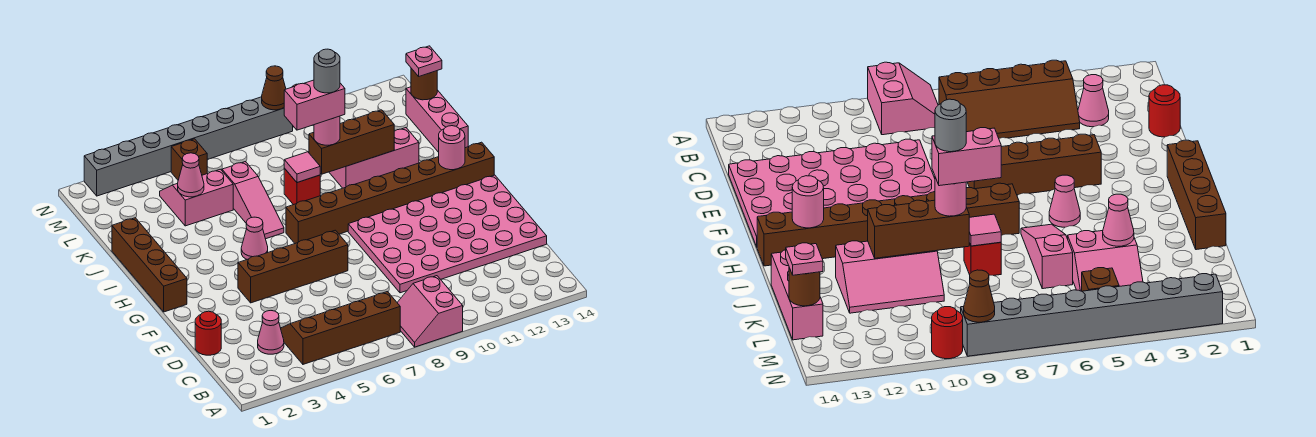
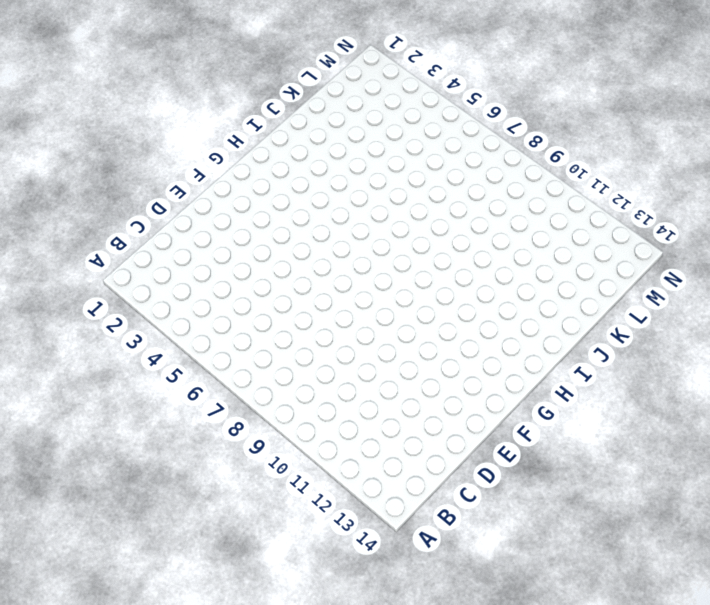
none -> pink slope A8:B9 level 1 top 9
none -> brown slope B4:C7 level 1 top B
none -> pink cone C3 level 1

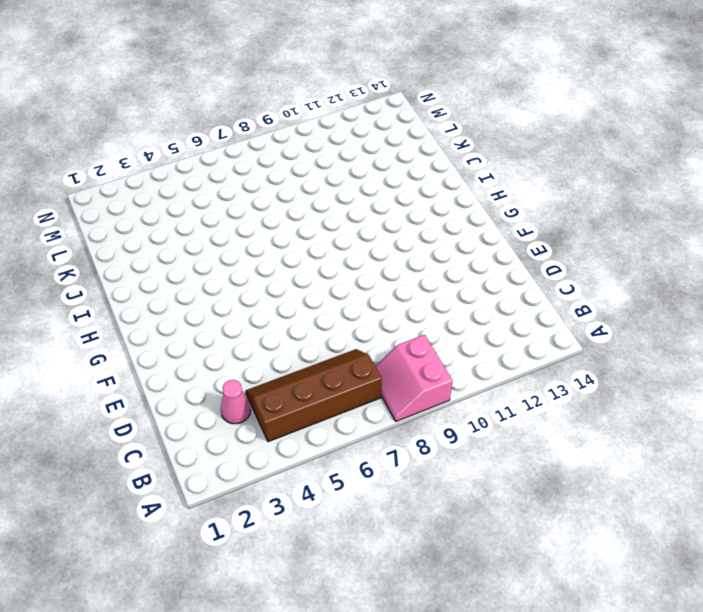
none -> red round brick D1 level 1
none -> pink plate D9:G14 level 1
none -> brown brick F4:F7 level 1

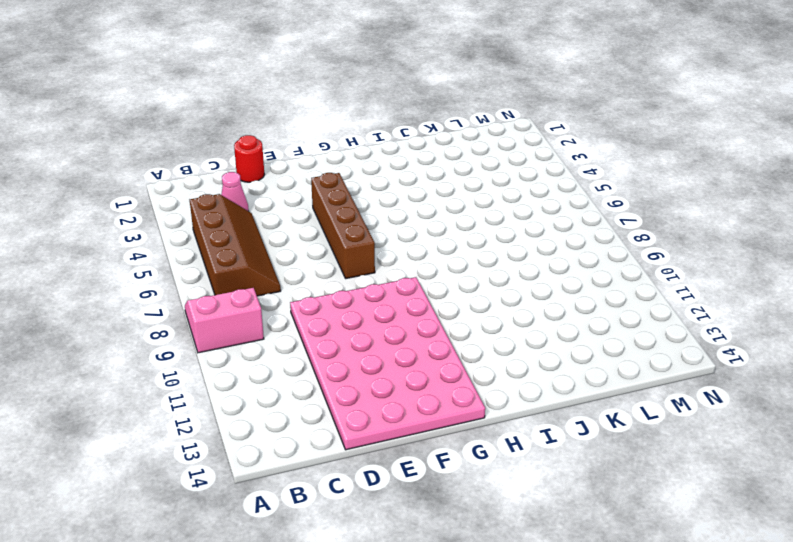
none -> brown brick G1:J1 level 1
none -> pink cone H5 level 1
none -> brown brick H7:H14 level 1

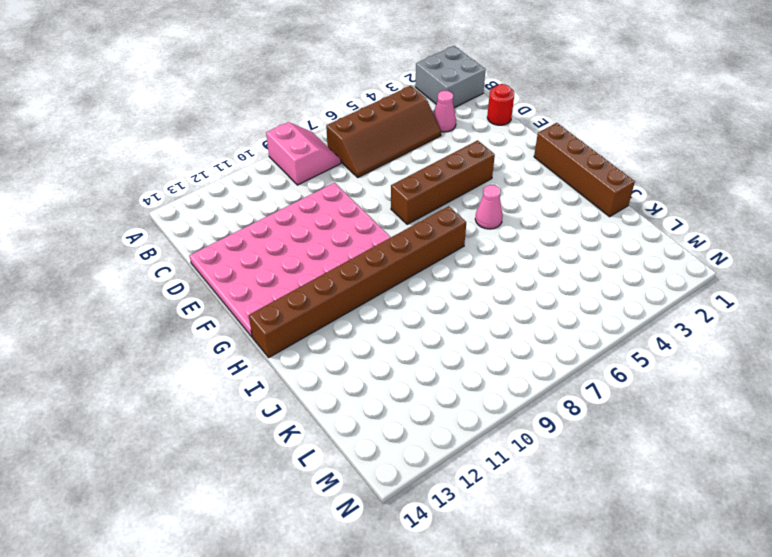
grey brick A1:B2 level 1 -> none
none -> pink slope I6:K6 level 1 top K
none -> red brick J8 level 1
none -> pink slope J10:K12 level 1 top J

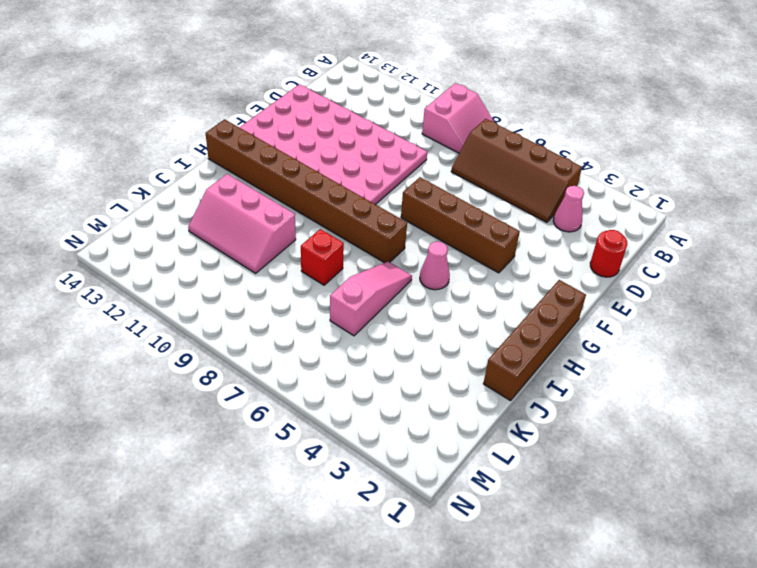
none -> pink brick J14:L14 level 1
none -> pink slope K4:L5 level 1 top K
none -> brown brick M5 level 1

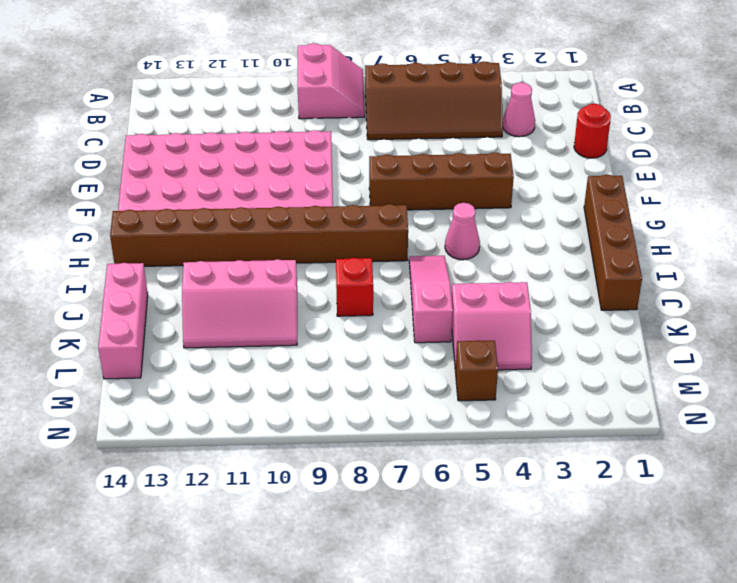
none -> grey brick N2:N9 level 1
none -> red round brick N10 level 1
none -> pink round brick H13 level 2

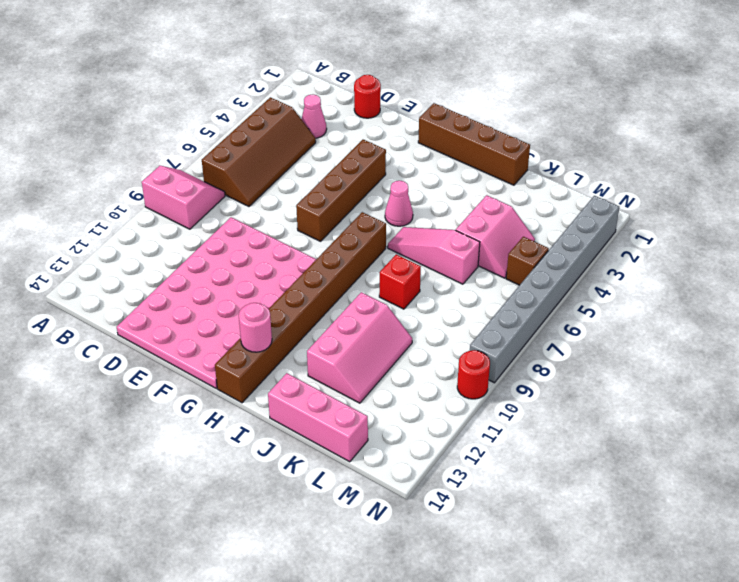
none -> pink tile J8 level 2
none -> brown brick J9:J11 level 2
none -> pink cone K4 level 2

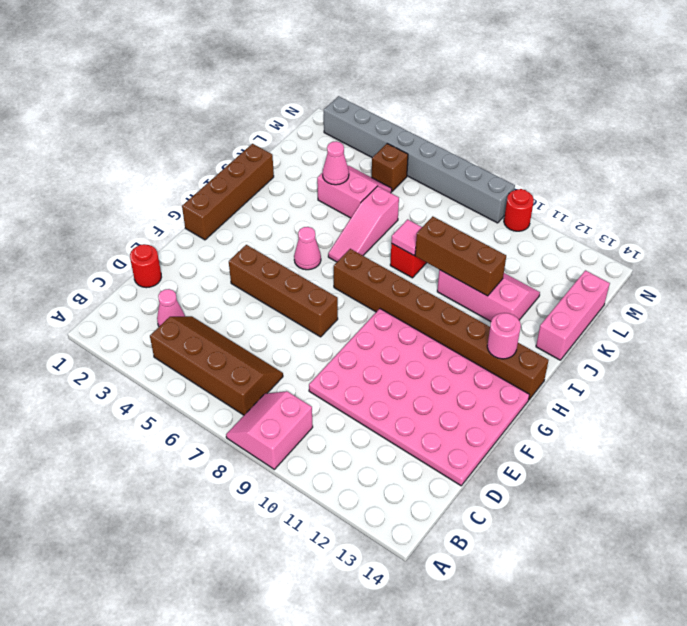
none -> brown round brick L14 level 2
none -> brown cone N9 level 2
none -> pink round brick J9 level 3

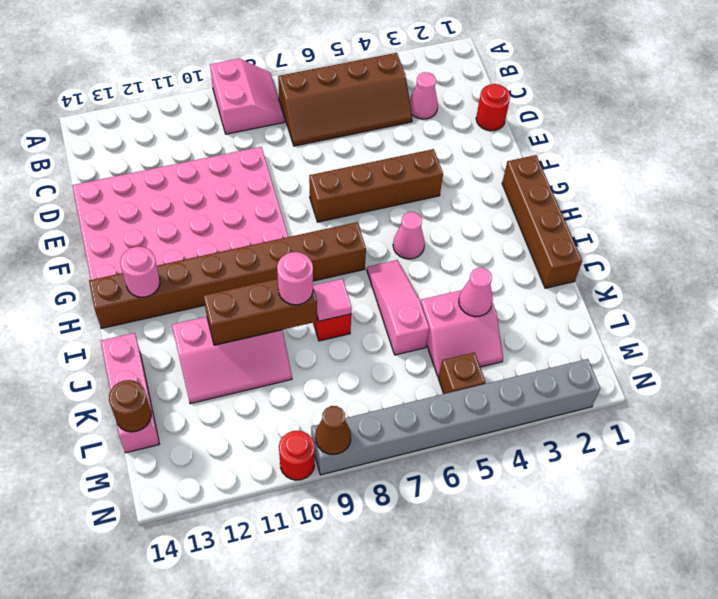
none -> pink plate L14 level 3
none -> pink brick J8:J9 level 4
none -> grey round brick J9 level 5

